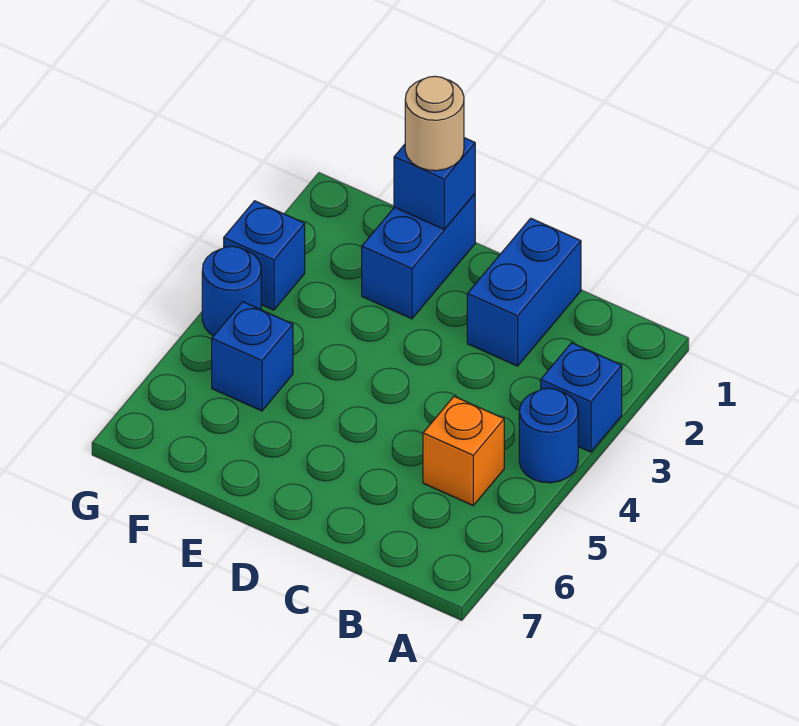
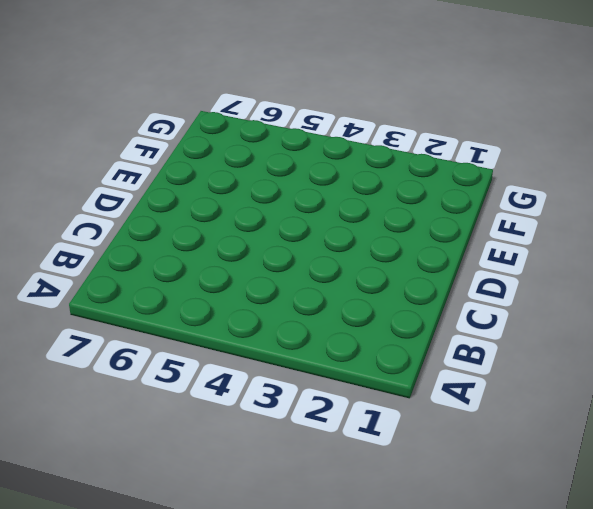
none -> blue brick A3 level 1
none -> blue round brick A4 level 1

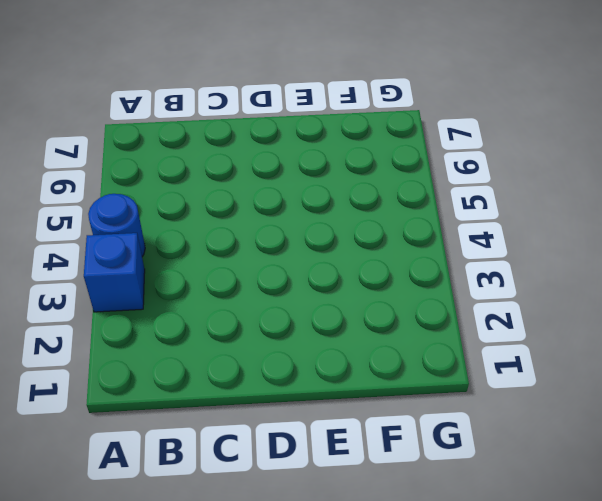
none -> orange brick B5 level 1
none -> blue brick C1:C2 level 1

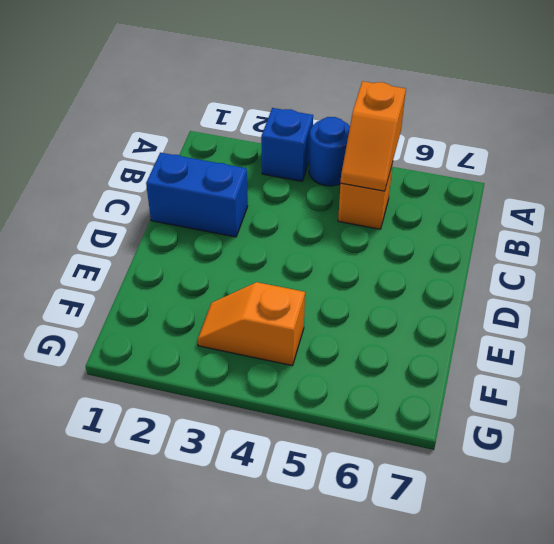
orange slope A5:B5 level 2 top A -> none
orange slope F3:F4 level 1 top 4 -> none
none -> blue brick E1:E2 level 1
none -> blue brick F5 level 1

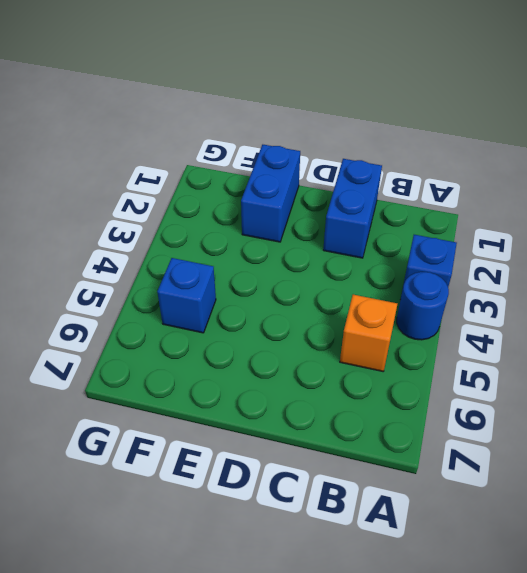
none -> blue brick G3 level 1
none -> blue round brick G4 level 1

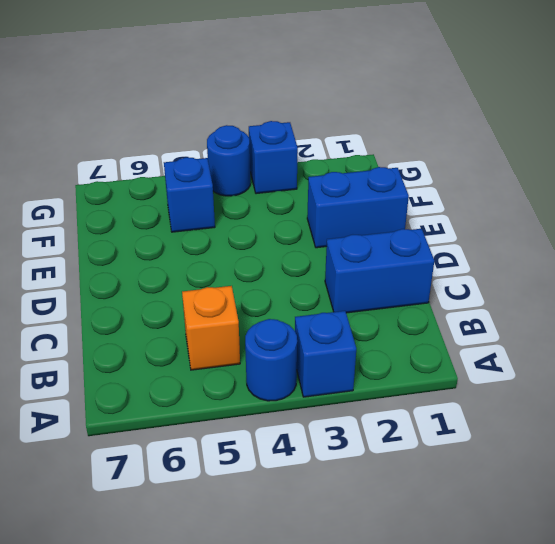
none -> blue brick E1 level 2
none -> tan round brick E1 level 3

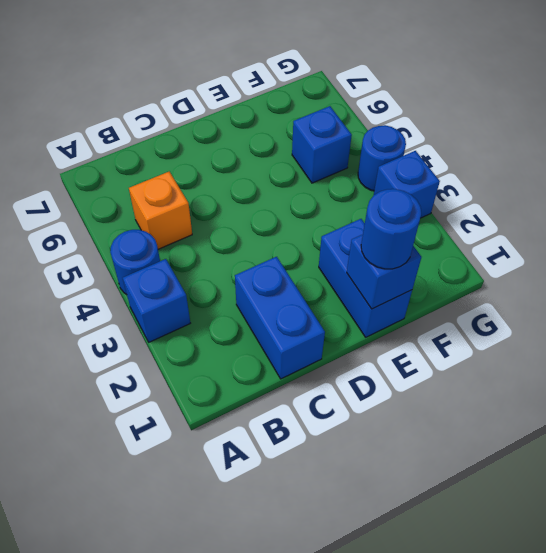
blue round brick E1 level 3 -> tan round brick E1 level 3

